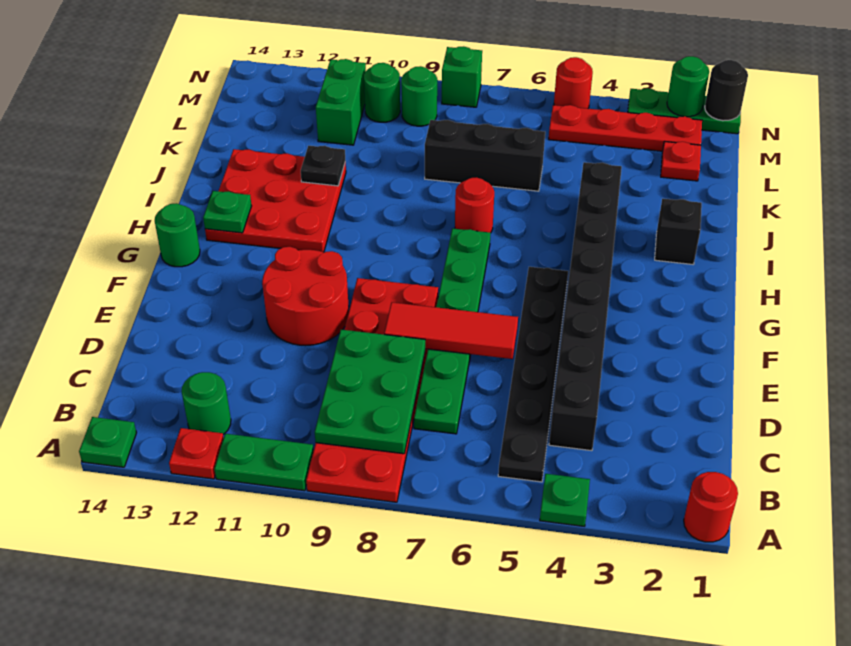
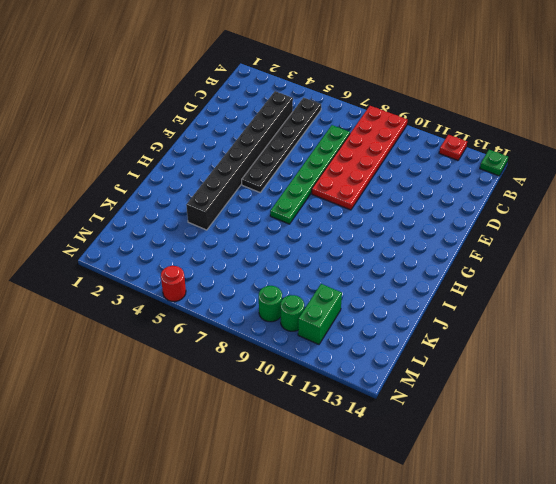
none -> red round brick A1 level 1
none -> green plate A4 level 1
none -> green plate A10:A11 level 1
none -> green round brick B12 level 1

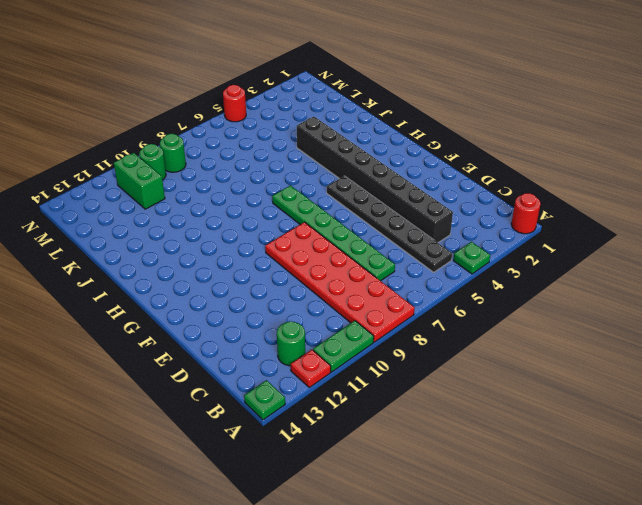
none -> red round brick E10:F11 level 1
none -> green round brick G14 level 1
none -> red plate H11:J13 level 1
none -> black brick I2 level 1

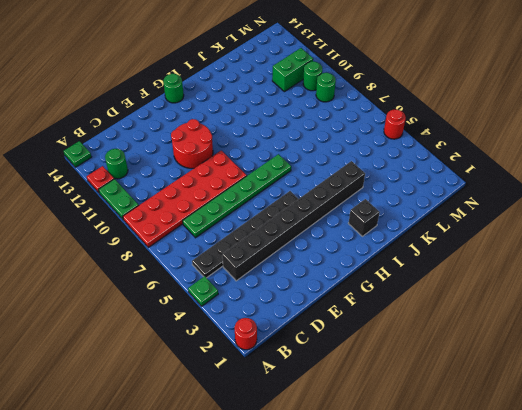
none -> red plate H11:J13 level 1
none -> red round brick I7 level 1
none -> black brick K6:K8 level 1
none -> red plate L2 level 1

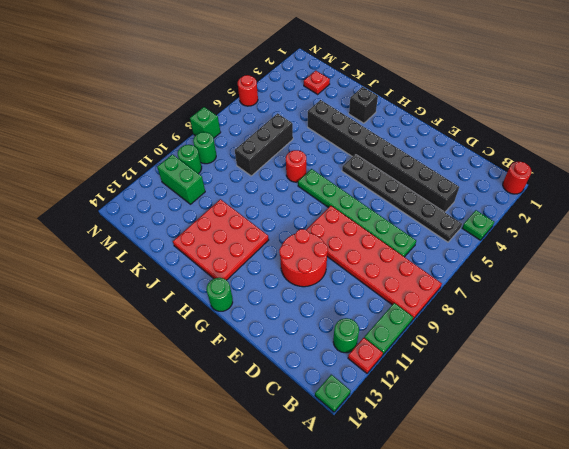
none -> red plate M2:M5 level 1
none -> green plate N1:N3 level 1
none -> green plate B8:D9 level 2
none -> red tile E6:E8 level 2

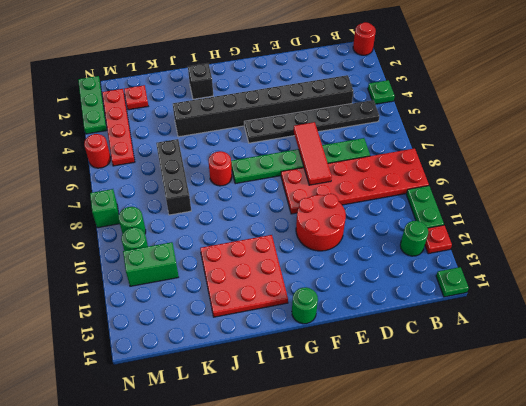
none -> green plate B8:D9 level 2
none -> green plate H13 level 2
none -> black plate J11 level 2
none -> black round brick N1 level 2

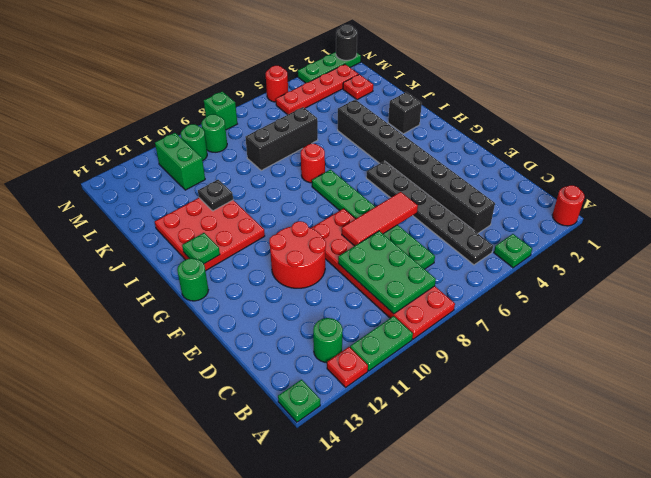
none -> green round brick N2 level 2

